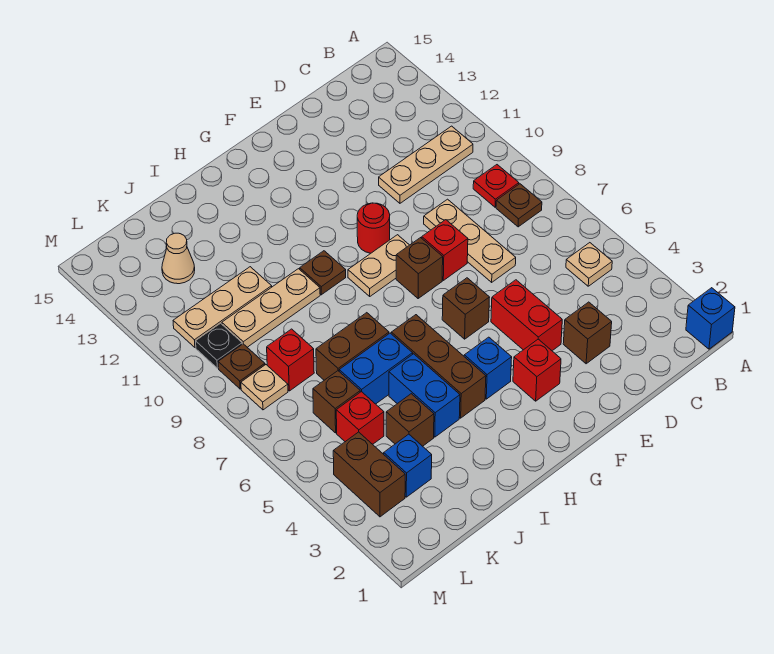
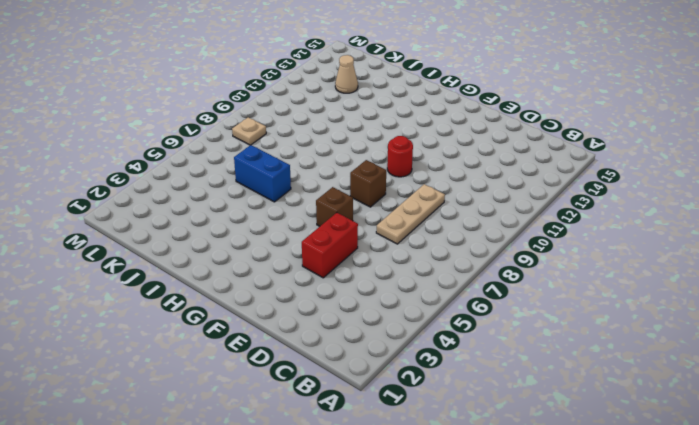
none -> blue brick A1 level 1
none -> tan plate B5 level 1
none -> brown plate B8 level 1
none -> red plate B9 level 1

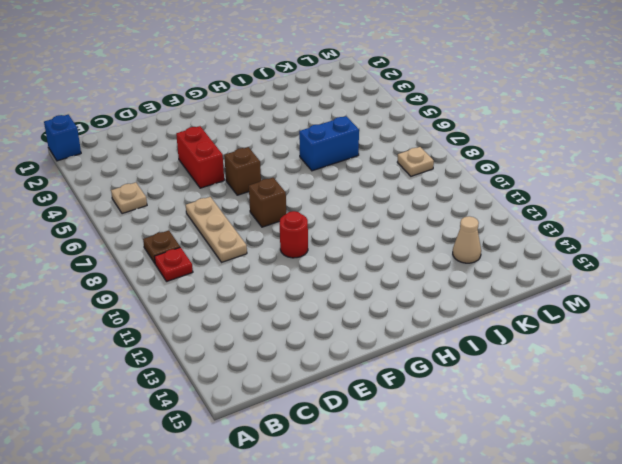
none -> tan plate B11:D11 level 1
none -> brown brick D3 level 1
none -> red brick E8 level 1
none -> red brick F3 level 1

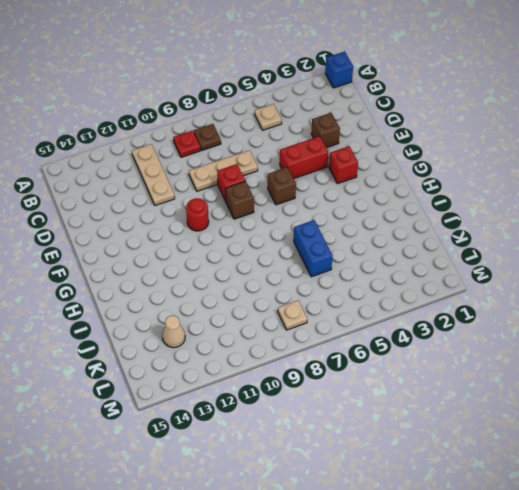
none -> tan plate F9:G9 level 1
none -> blue brick G4 level 1
none -> brown brick H4:H6 level 1
none -> brown plate H10 level 1

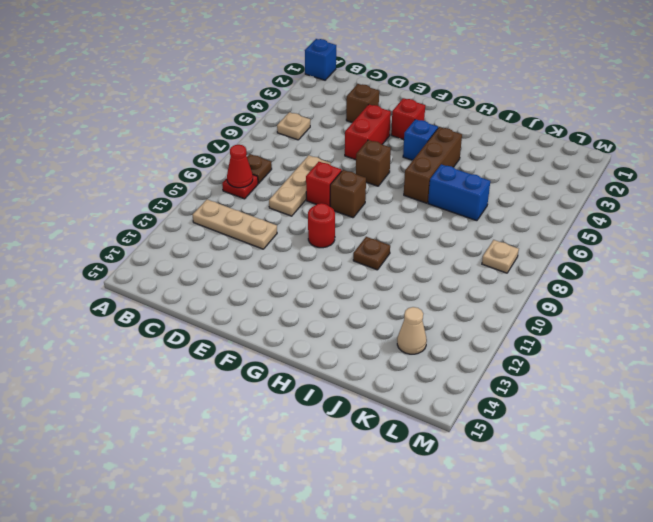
red cone B9 level 2 -> none
none -> tan plate F9:G9 level 1
none -> blue brick I4:I5 level 1
none -> brown brick I7:J7 level 1
none -> tan plate I10:K10 level 1

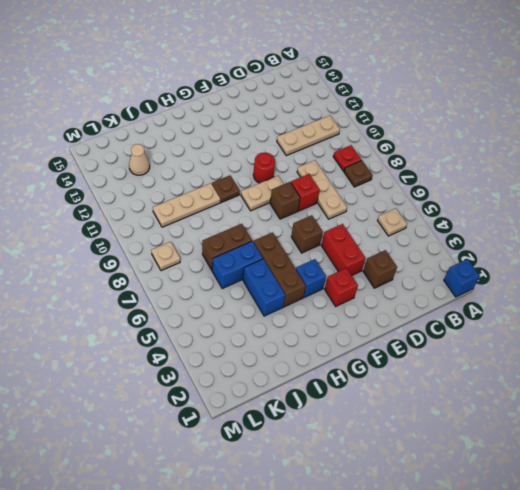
none -> brown brick J4 level 1
none -> tan plate J11:L11 level 1
none -> blue brick K3 level 1
none -> red brick K5 level 1

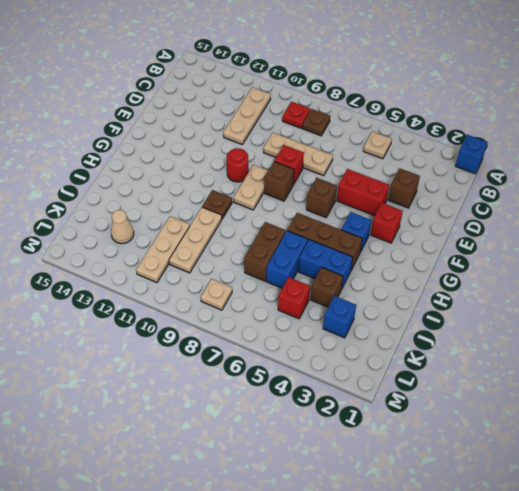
none -> brown brick K6 level 1
none -> red brick K8 level 1
none -> brown brick L3:L4 level 1
none -> brown plate L9 level 1

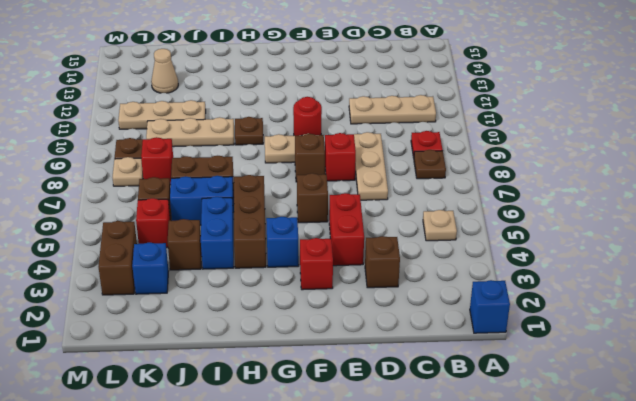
none -> black plate L10 level 1

